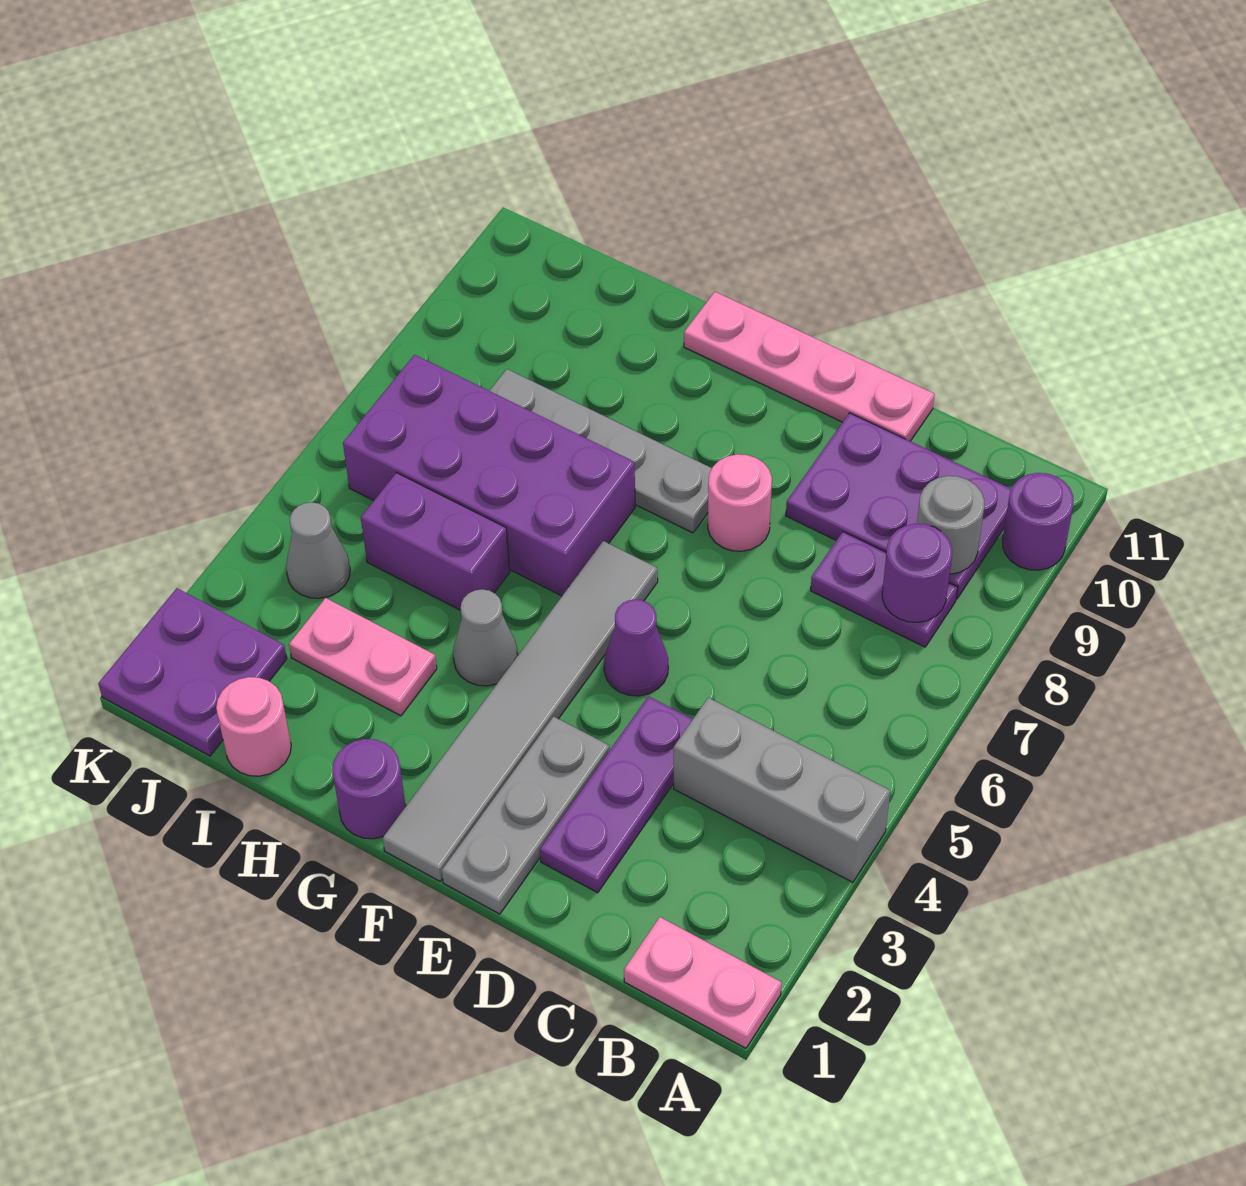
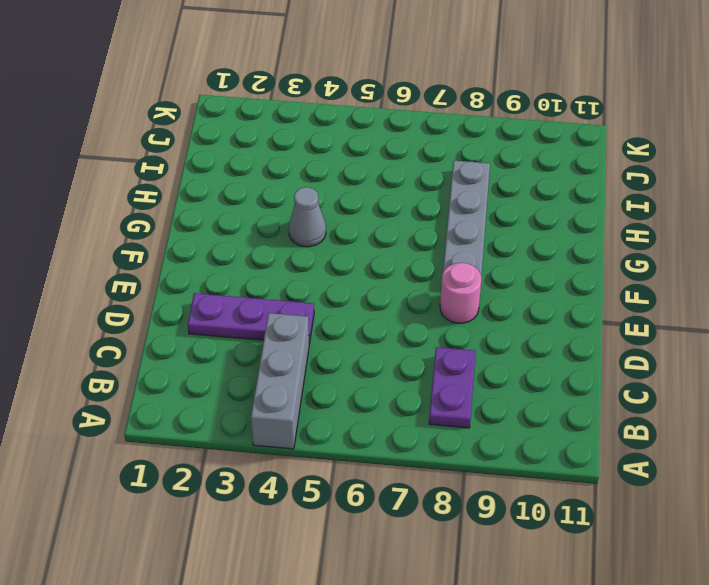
none -> pink plate A1:B1 level 1
none -> purple round brick A10 level 1
none -> purple plate B9:D10 level 1

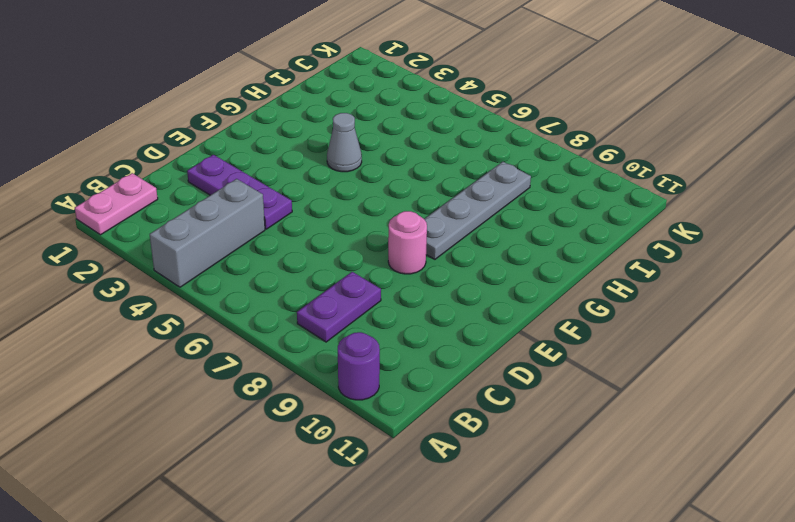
none -> purple plate B9:D10 level 1
none -> pink plate D11:G11 level 1
none -> grey plate E1:E3 level 1

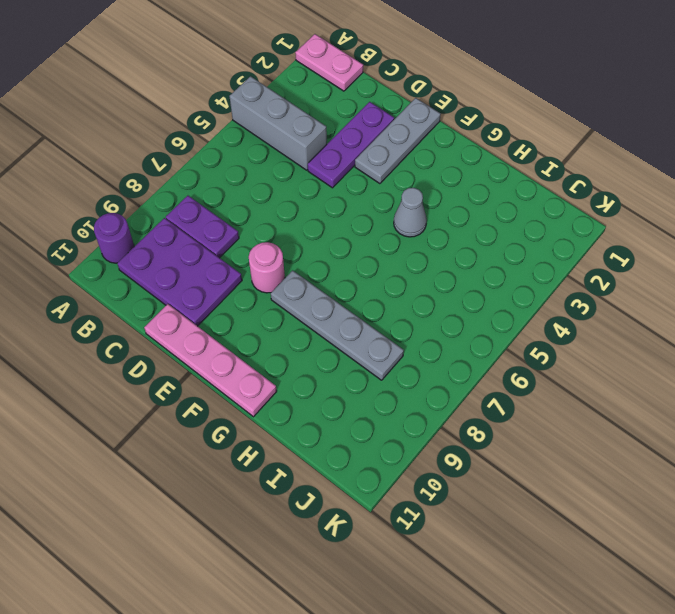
none -> purple cone E5 level 1
none -> grey tile F1:F6 level 1
none -> purple round brick G1 level 1

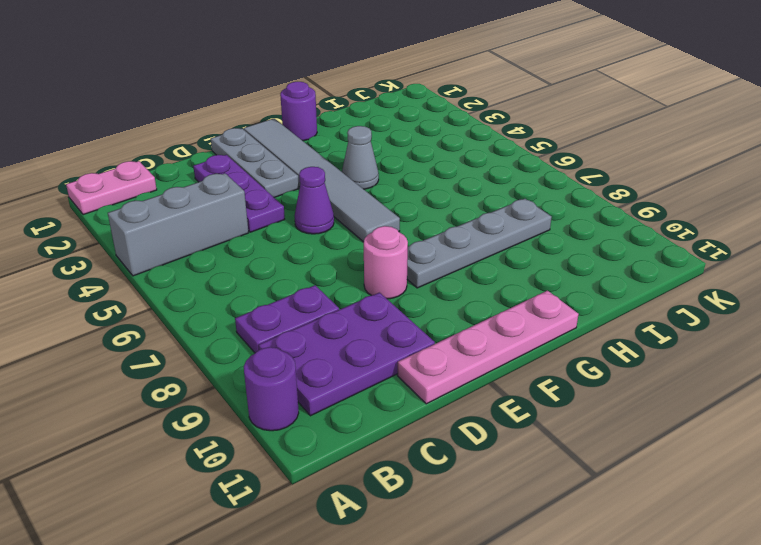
none -> purple brick G6:J7 level 1
none -> pink plate H3:I3 level 1
none -> purple brick H5:I5 level 1

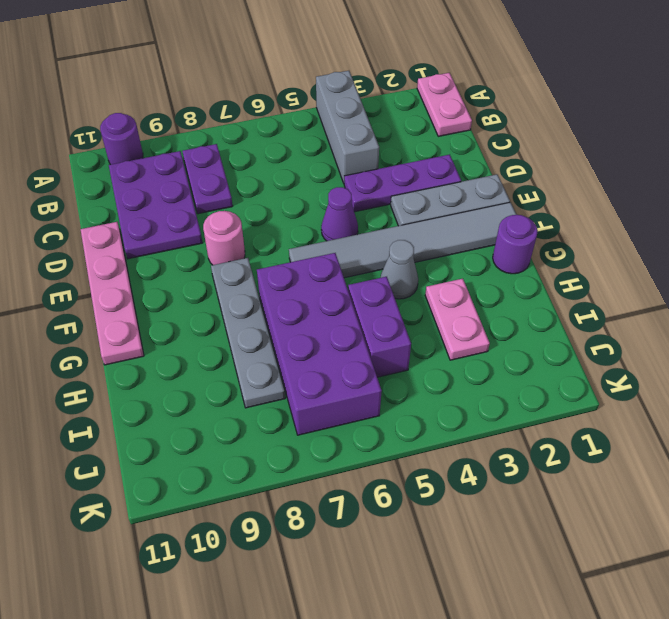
none -> pink round brick I1 level 1
none -> purple plate J1:K2 level 1
none -> grey cone J4 level 1

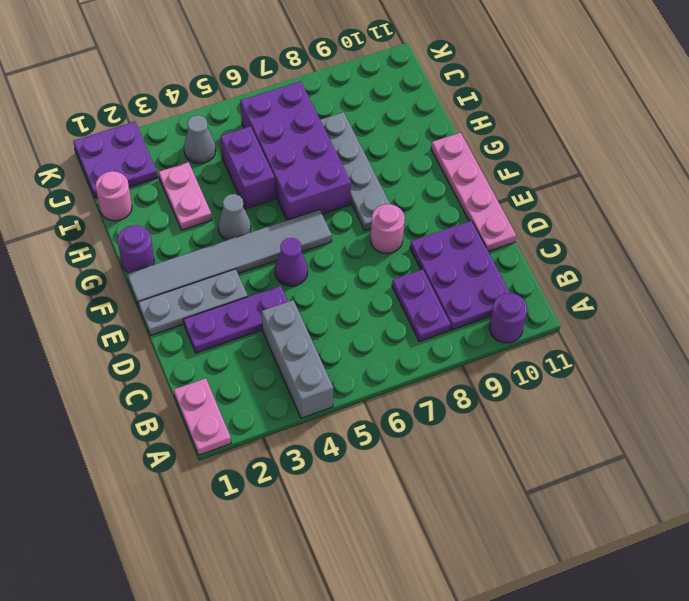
none -> purple round brick B8 level 2
none -> grey round brick B9 level 2

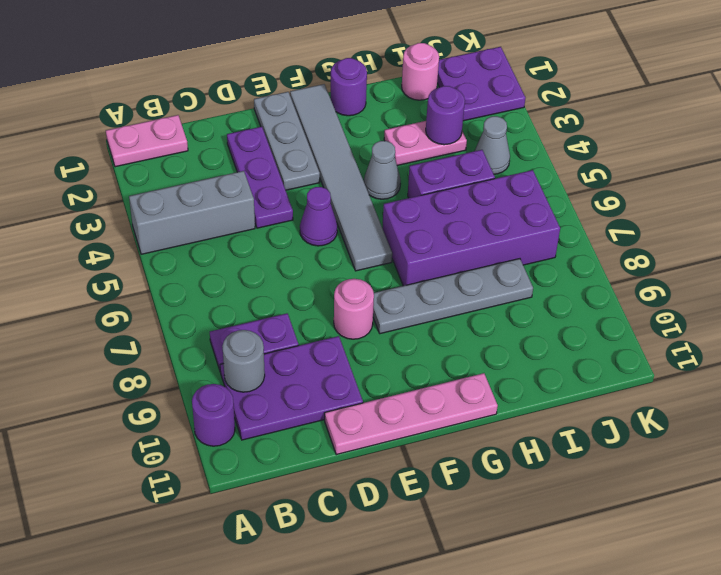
purple round brick I3 level 2 -> purple round brick B8 level 2

